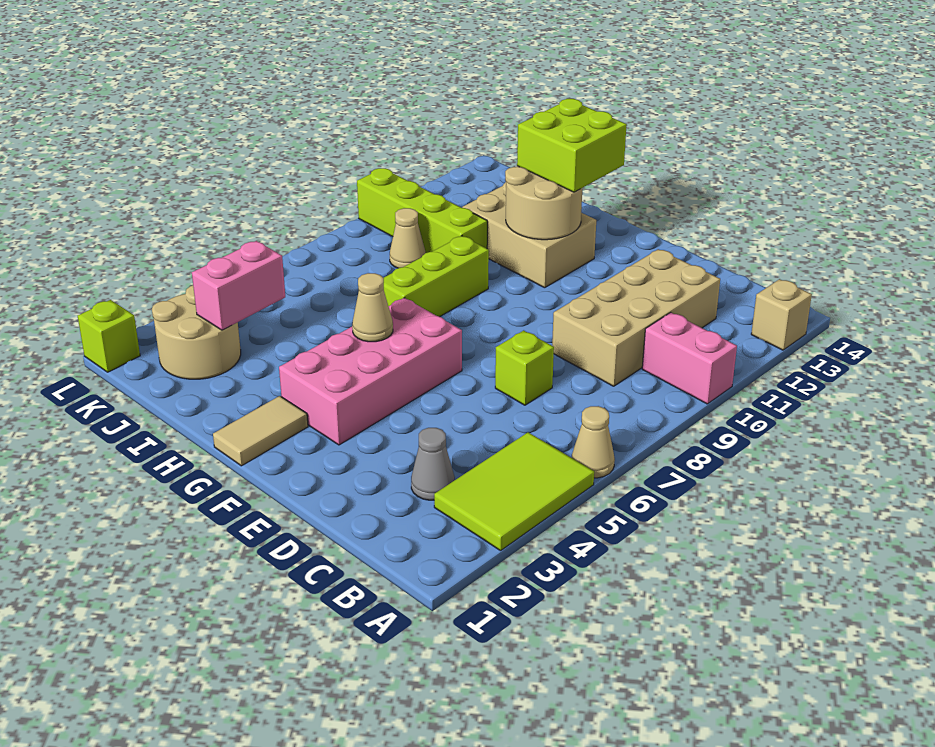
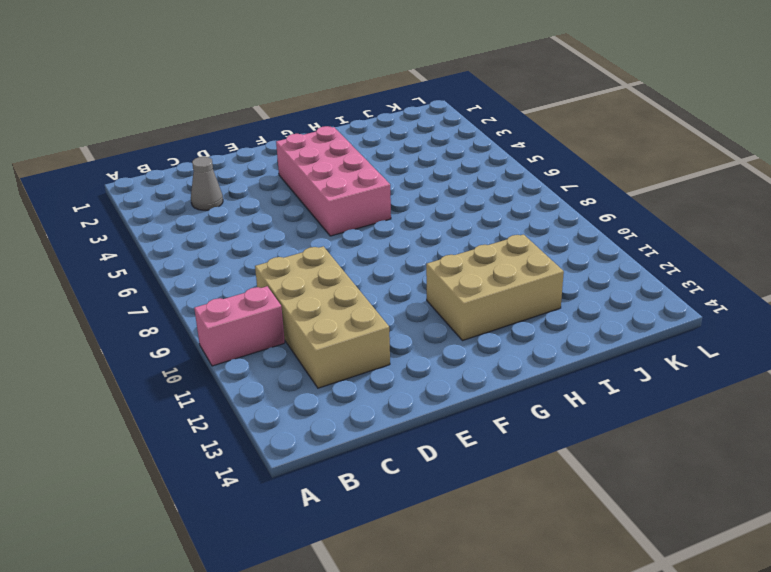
none -> lime tile A3:B5 level 1
none -> tan cone A6 level 1
none -> tan brick A13 level 1

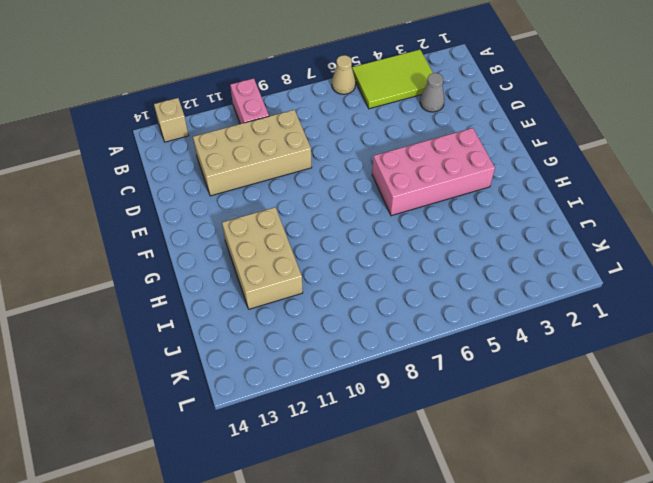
none -> lime brick D7 level 1
none -> tan tile G1:G2 level 1
none -> lime brick H7:H9 level 1

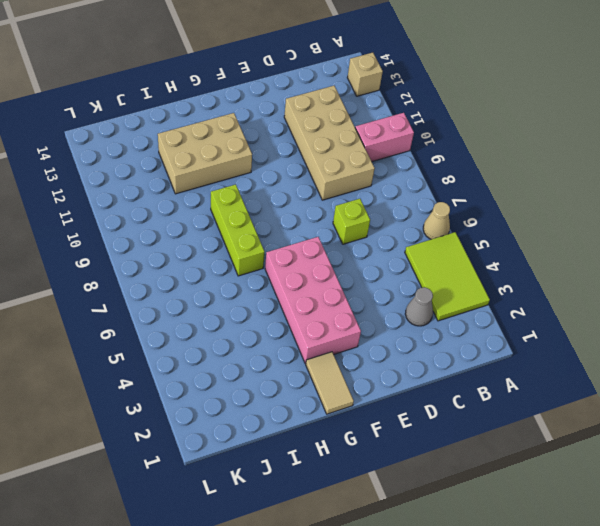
none -> lime brick I10:L10 level 1
none -> tan round brick J2:K3 level 1
none -> tan cone J9 level 1

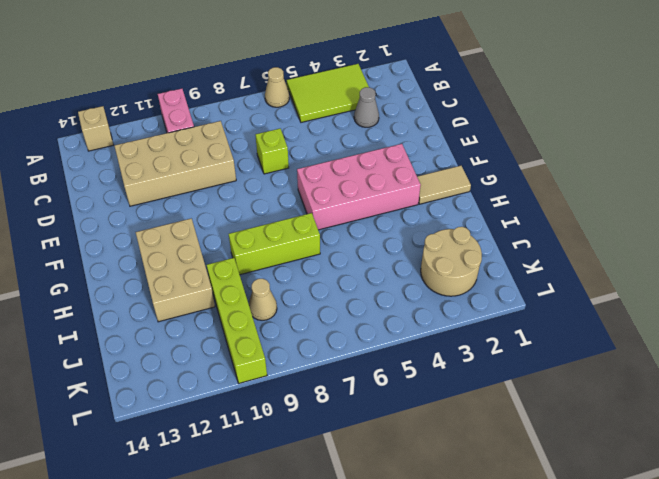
none -> lime brick L1 level 1
none -> tan cone G5 level 2
none -> tan round brick G11:H12 level 2

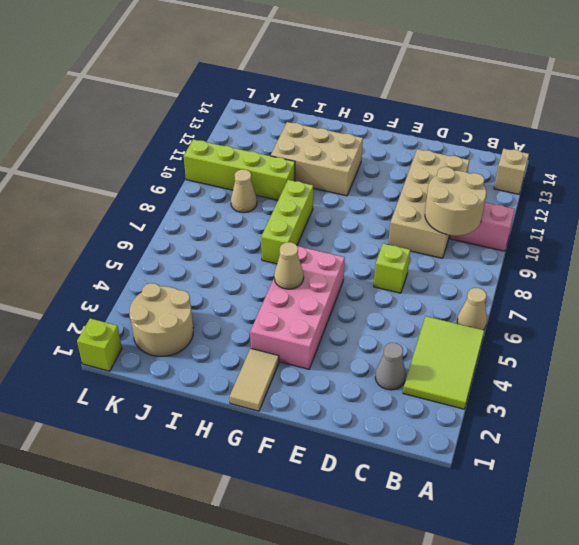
tan round brick B9:C10 level 2 -> tan round brick G11:H12 level 2
none -> pink brick J3:J4 level 2
none -> lime brick G12:H13 level 3

